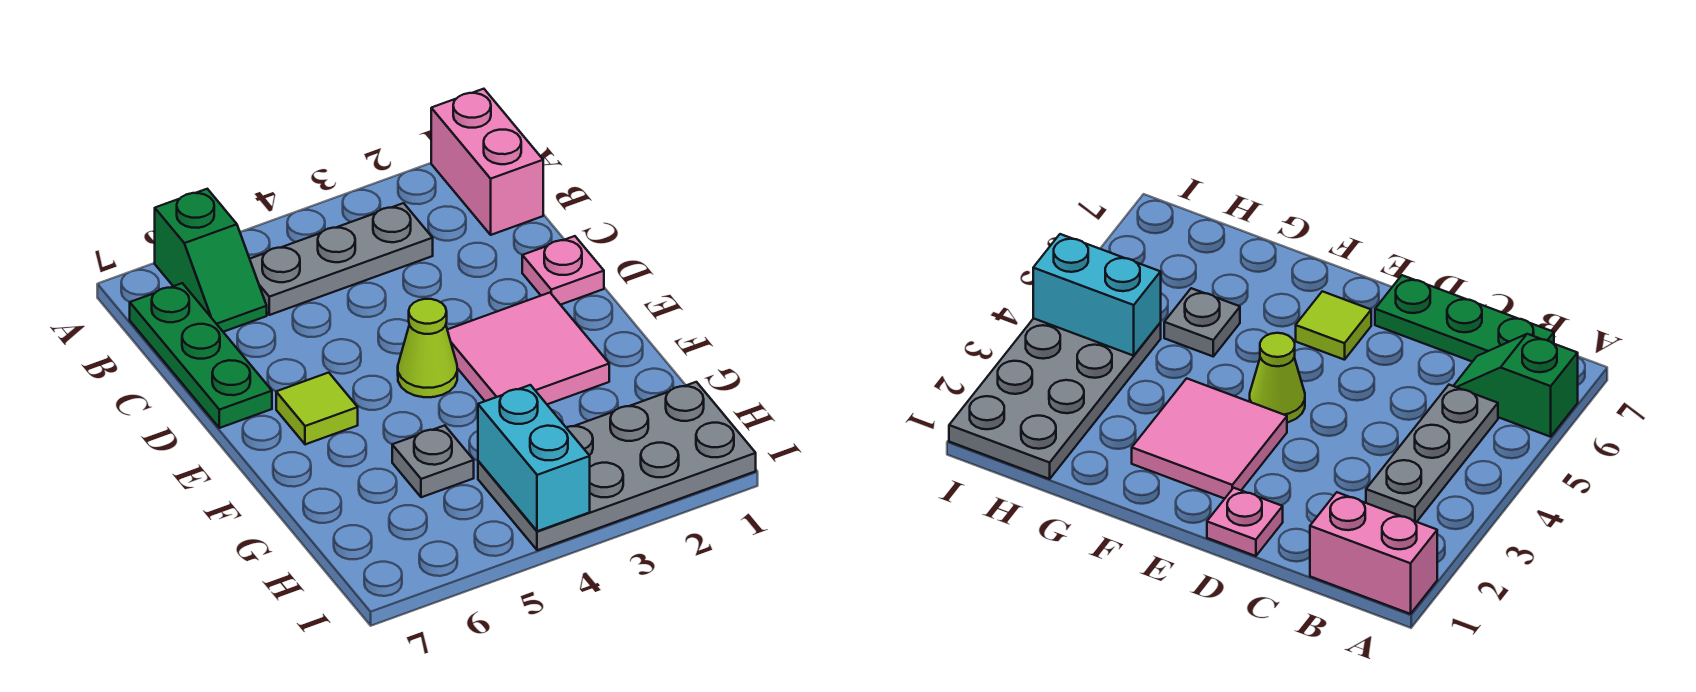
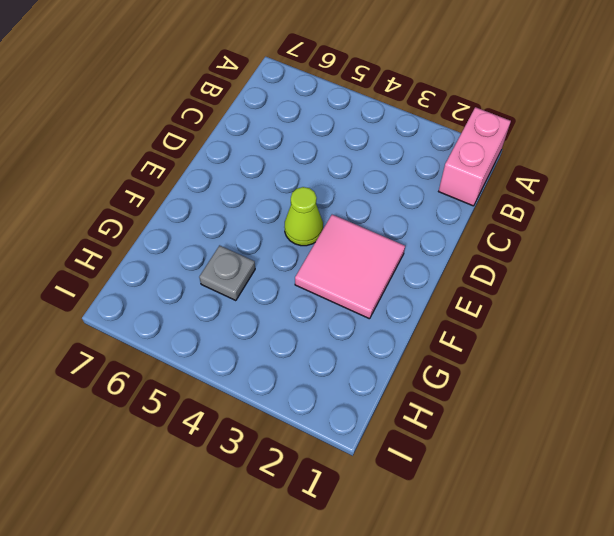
none -> green slope A6:B6 level 1 top A
none -> grey plate B3:B5 level 1

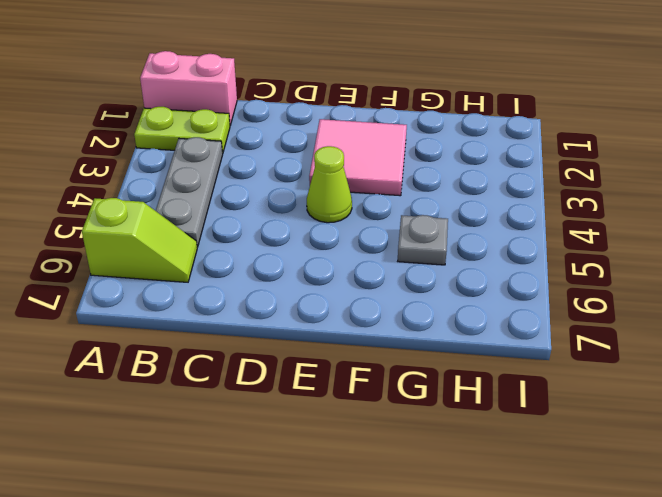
lime plate A2:B2 level 1 -> none
lime slope A6:B6 level 1 top A -> green slope A6:B6 level 1 top A
none -> green plate B7:D7 level 1
none -> pink plate D1 level 1

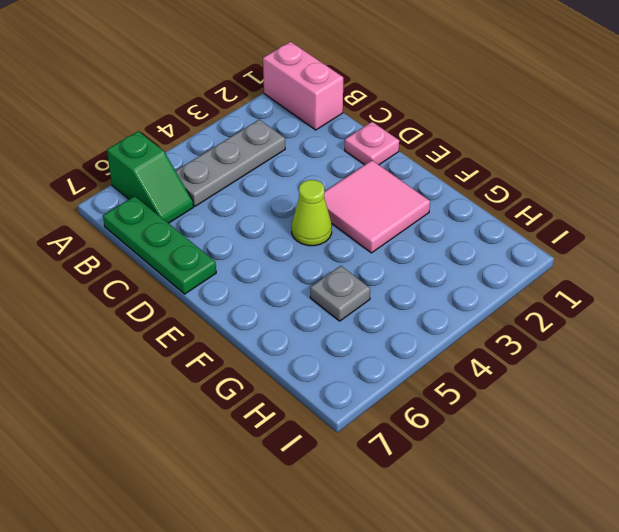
none -> lime tile E6 level 1
none -> grey plate H1:I4 level 1

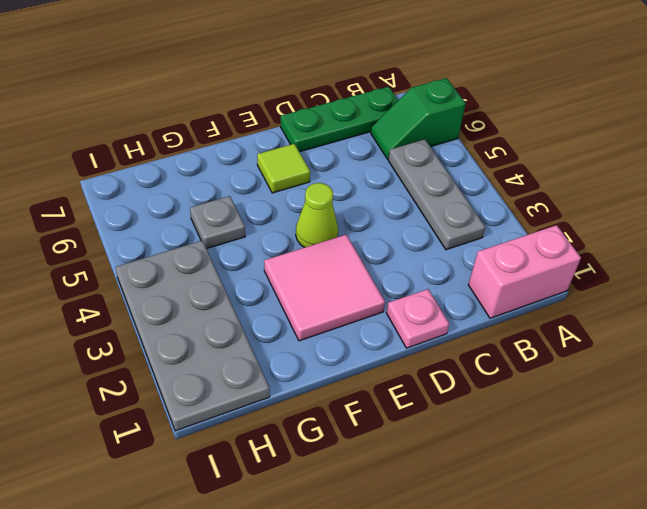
none -> cyan brick H4:I4 level 2

